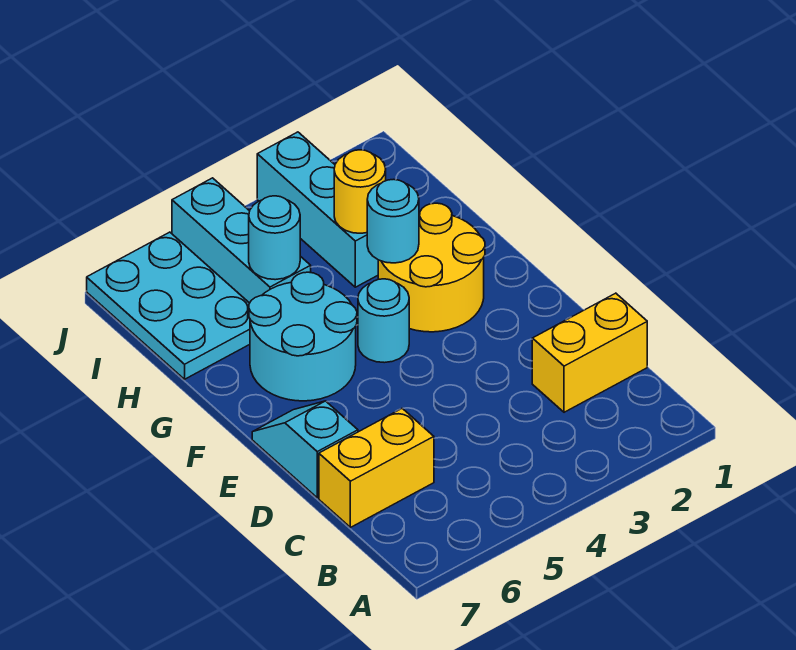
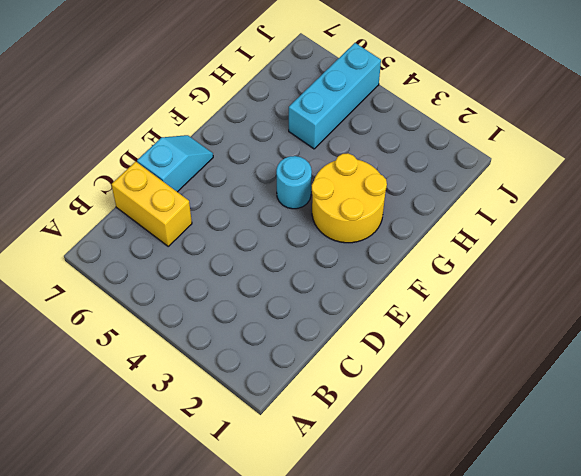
none -> yellow brick C1:C2 level 1
none -> cyan round brick F5:G6 level 1
none -> cyan brick H3:J3 level 1

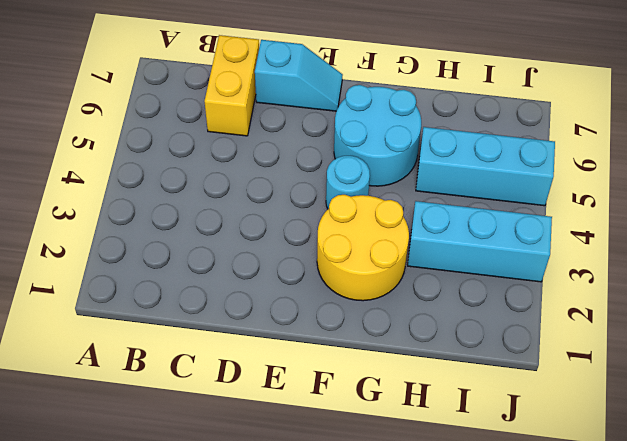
none -> yellow brick C1:C2 level 1
none -> cyan plate H6:J7 level 1
none -> cyan round brick G3 level 2

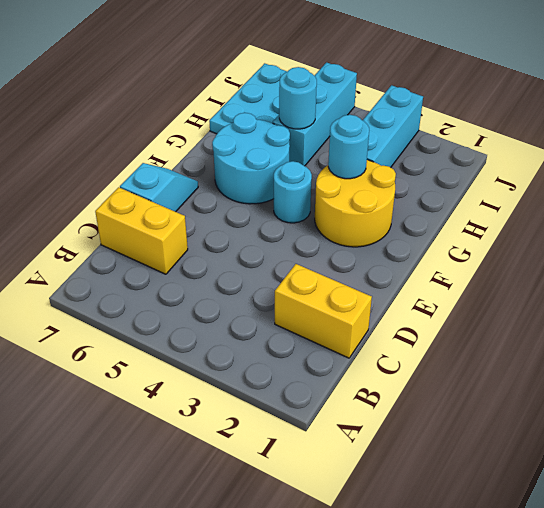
none -> yellow round brick H3 level 2

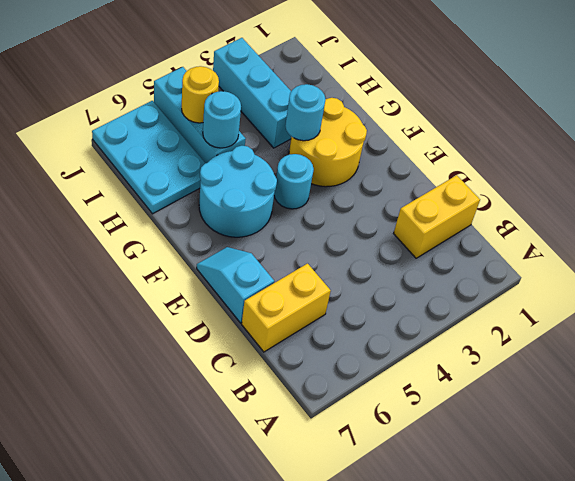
yellow round brick I5 level 2 -> yellow round brick H3 level 2

